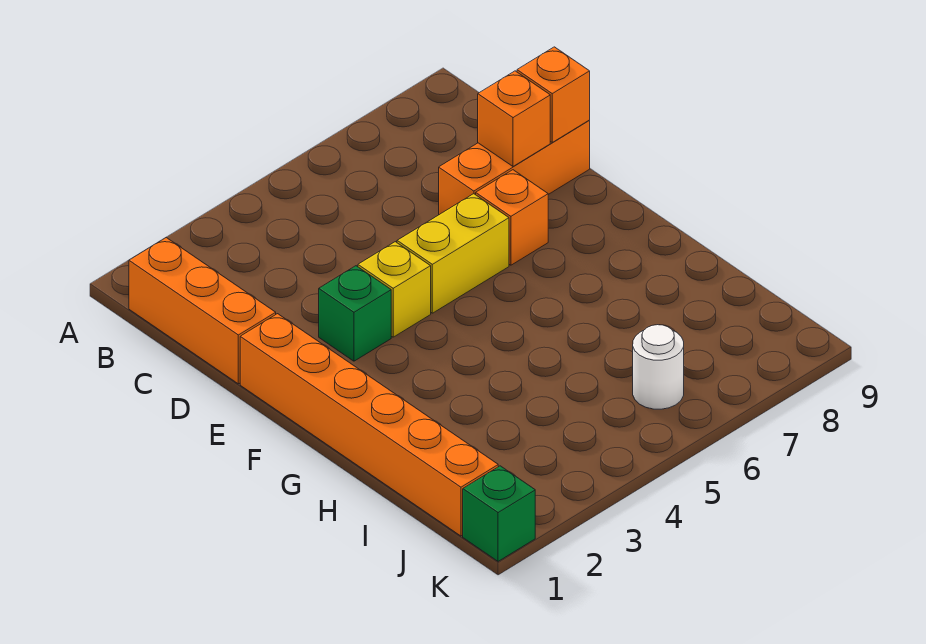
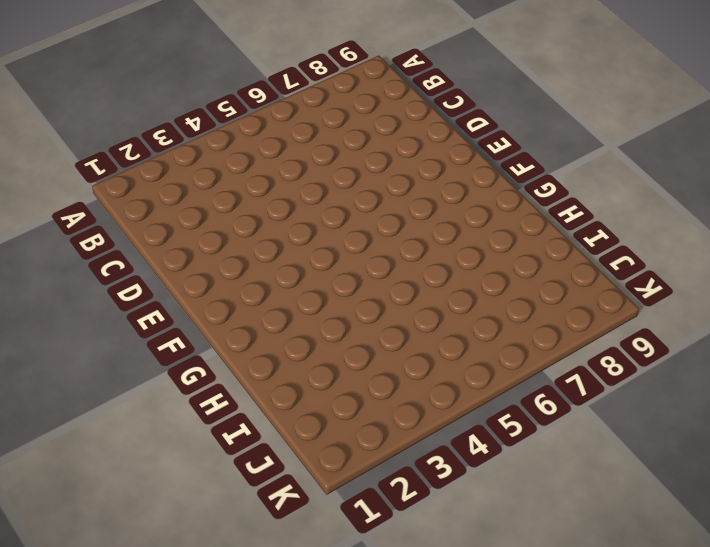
none -> orange brick B1:D1 level 1
none -> orange brick D7:D9 level 1

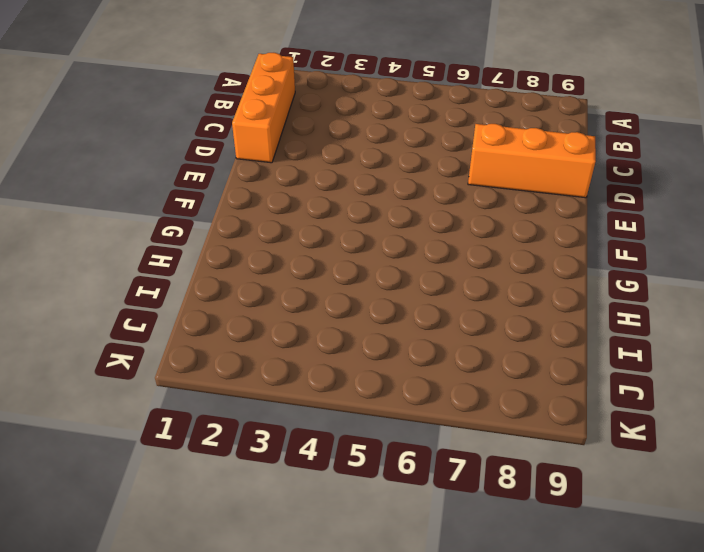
none -> orange brick E1:J1 level 1
none -> green brick E3 level 1

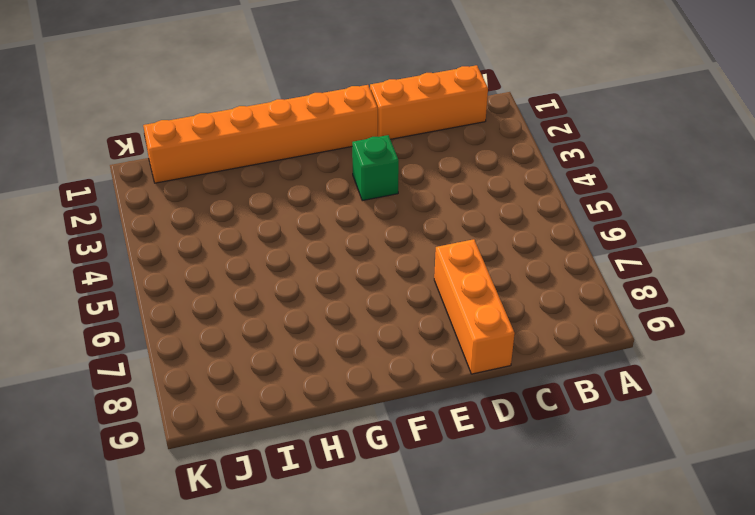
none -> yellow brick E4 level 1
none -> yellow brick E5:E6 level 1

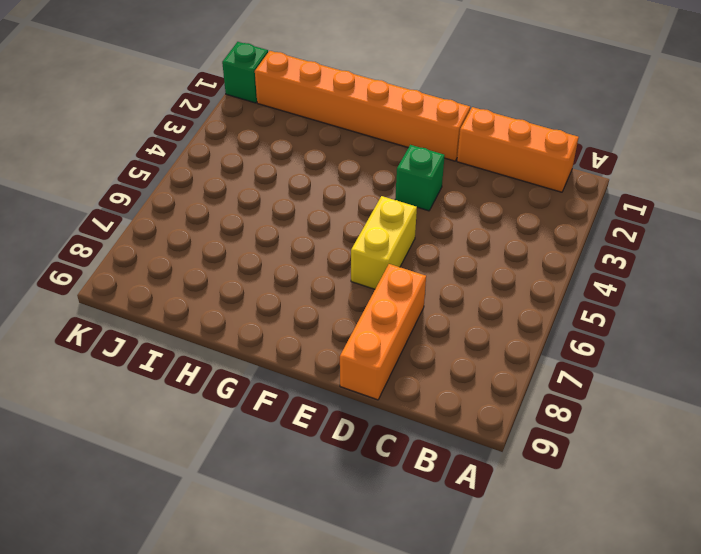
none -> yellow brick E4 level 1
none -> orange brick E7 level 1

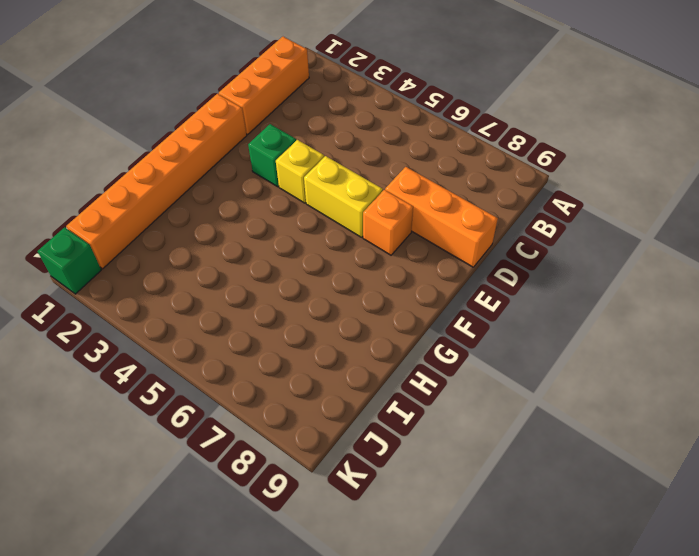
none -> white round brick J6 level 1
none -> orange brick D8 level 2

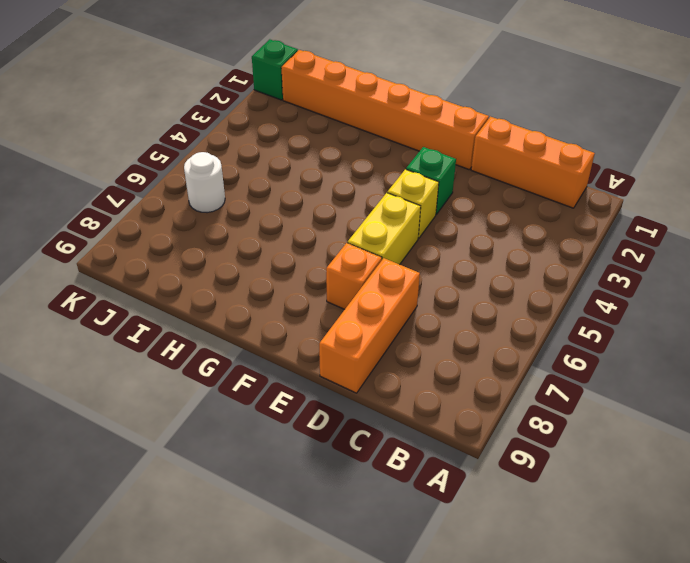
none -> orange brick D8 level 2
none -> orange brick D9 level 2

